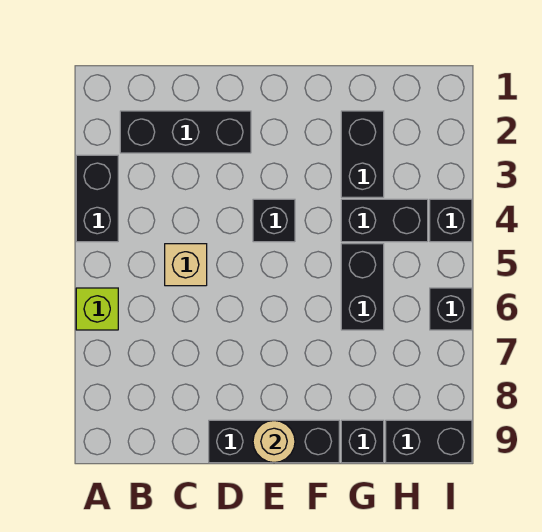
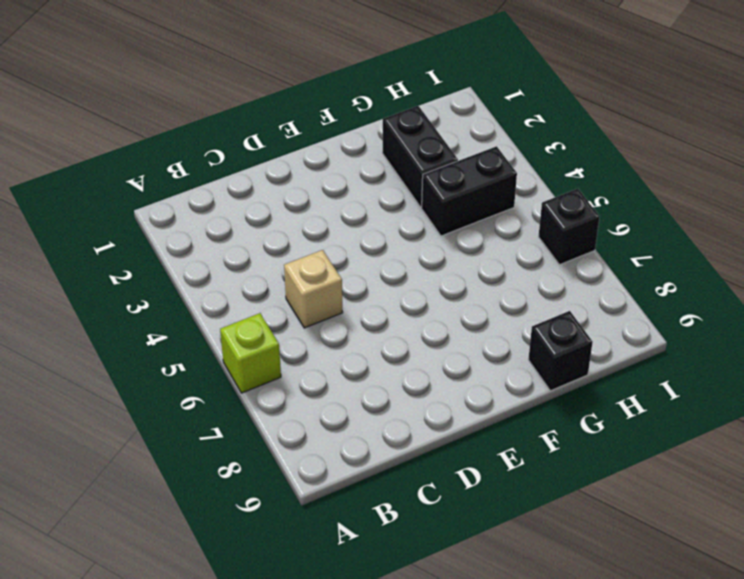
none -> black brick A3:A4 level 1
none -> black brick B2:D2 level 1
none -> black brick D9:F9 level 1

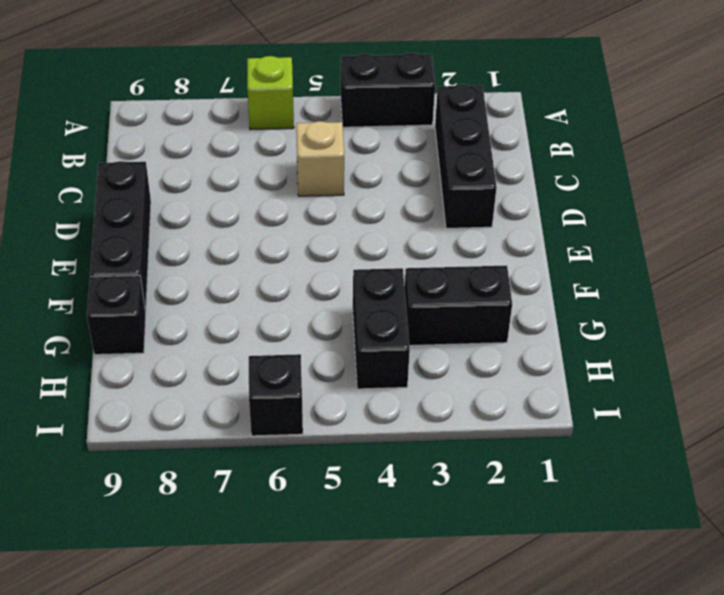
none -> black brick E4 level 1
none -> black brick G5:G6 level 1
none -> black brick H9:I9 level 1

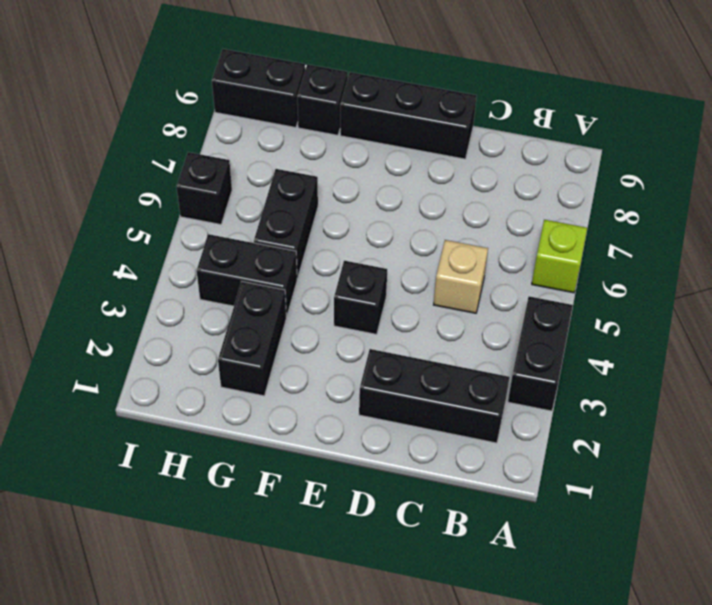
none -> black brick I4 level 1
none -> tan round brick E9 level 2

